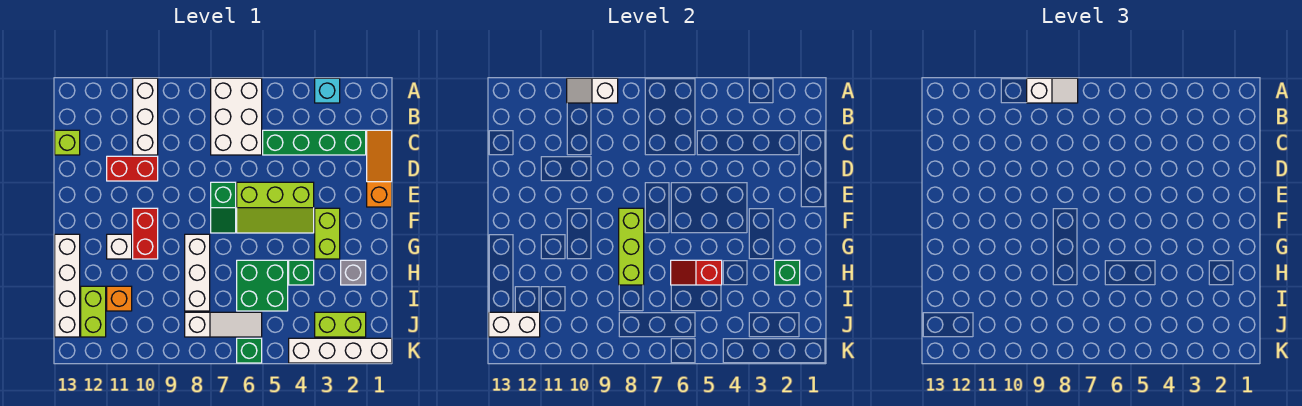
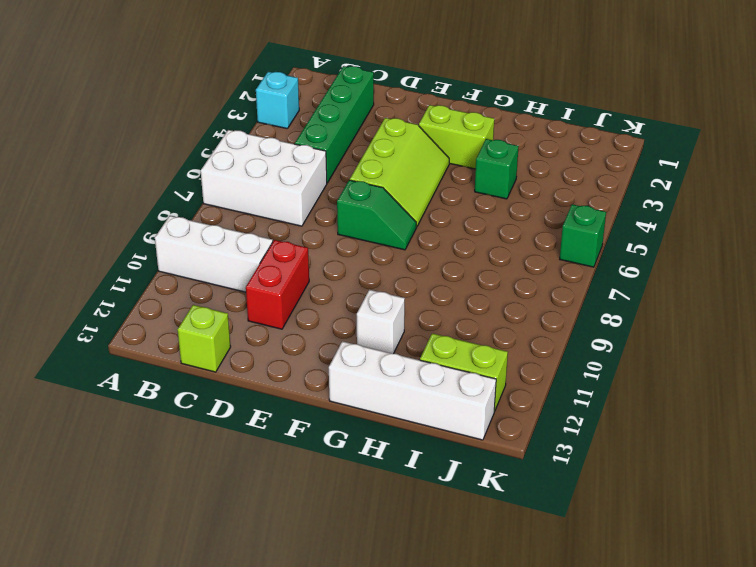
none -> orange slope C1:E1 level 1 top E
none -> red brick F10:G10 level 1
none -> white brick G8:I8 level 1

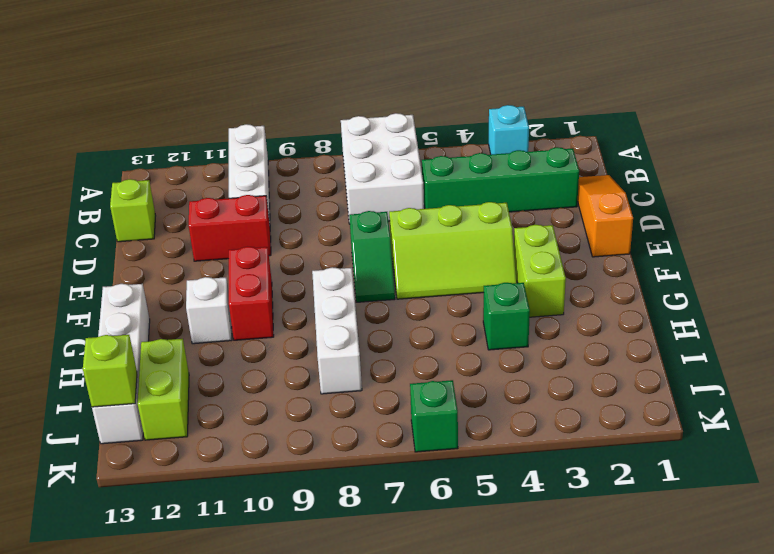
lime brick J13 level 2 -> white brick J12:J13 level 2
none -> grey brick H2 level 1
none -> green brick H5:I6 level 1
none -> orange brick I11 level 1

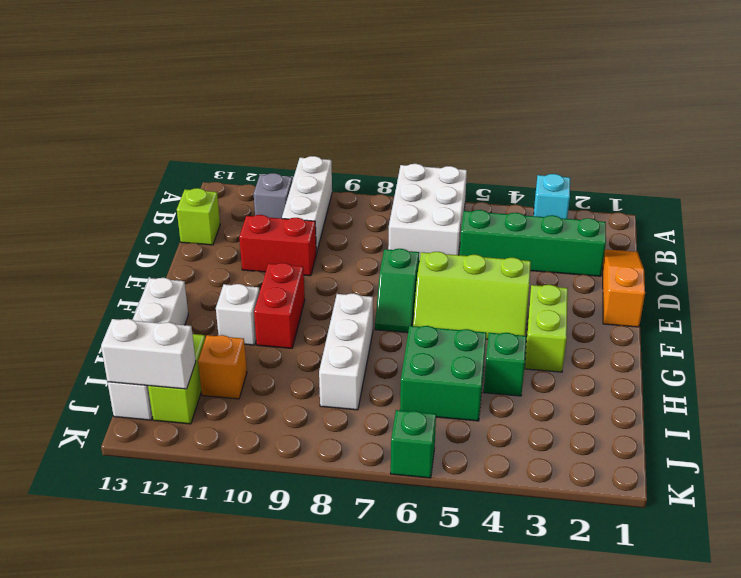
grey brick B11 level 1 -> grey brick H2 level 1
none -> lime brick J2:J3 level 1
none -> white slope J6:J8 level 1 top 8
none -> white brick K1:K4 level 1

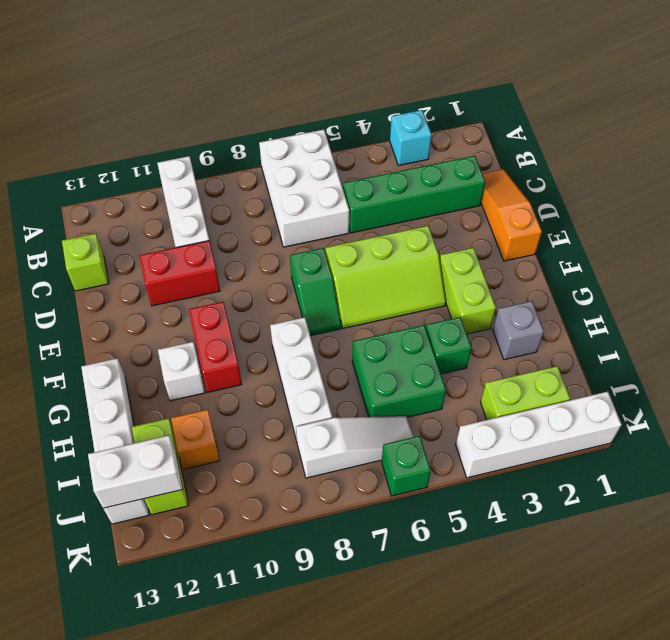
none -> white slope A9:A10 level 2 top 9
none -> lime brick F8:H8 level 2
none -> green brick H2 level 2

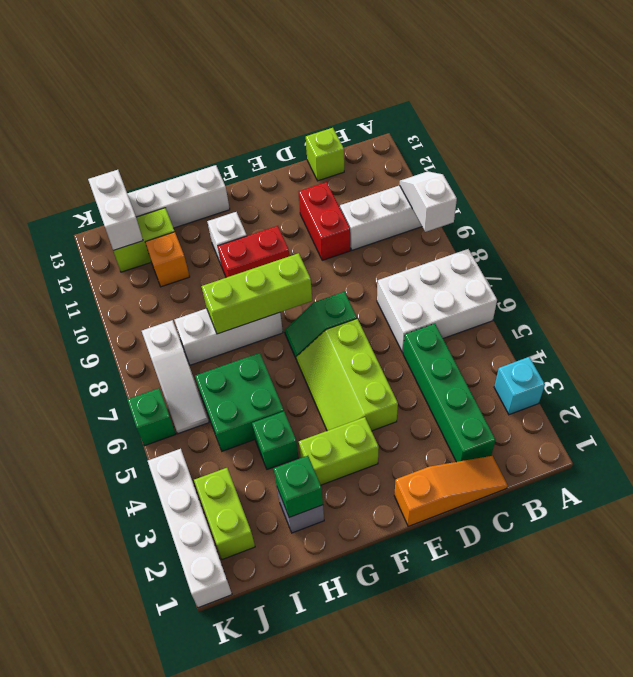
none -> red slope H5:H6 level 2 top 5
none -> white slope A8:A9 level 3 top 9

